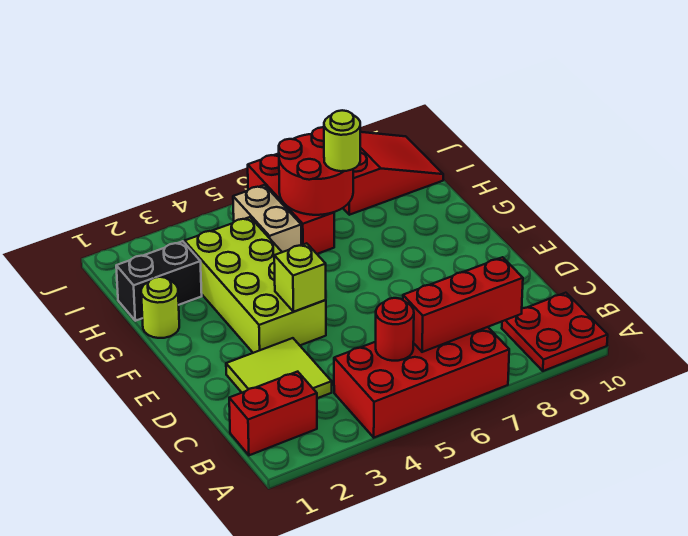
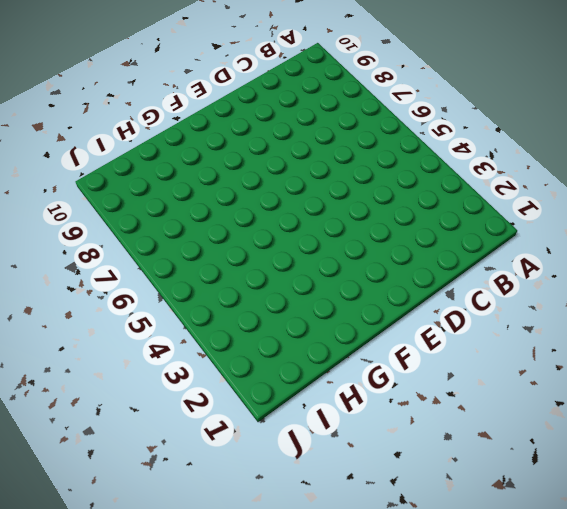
none -> red brick A4:B7 level 1
none -> red plate A9:B10 level 1
none -> red brick B1:B2 level 1

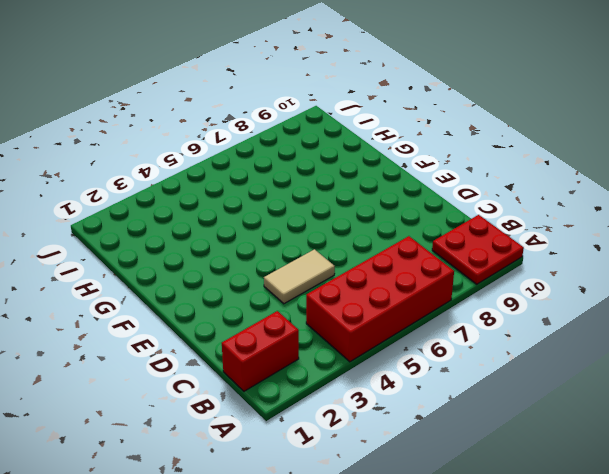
tan tile D4:D5 level 1 -> none
none -> lime tile C2:D3 level 1
none -> lime brick E3:H4 level 1
none -> lime round brick G1 level 1

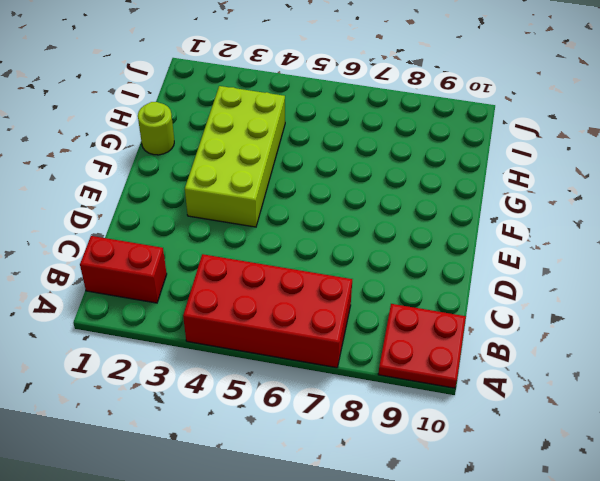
none -> lime tile C2:D3 level 1
none -> black brick H1:H2 level 1
none -> tan brick H5:I5 level 1

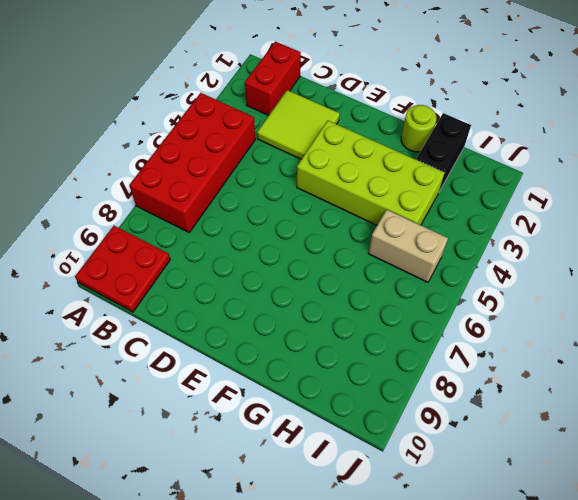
none -> red brick H6:J6 level 1
none -> red slope I8:J10 level 1 top 8
none -> red round brick B5 level 2

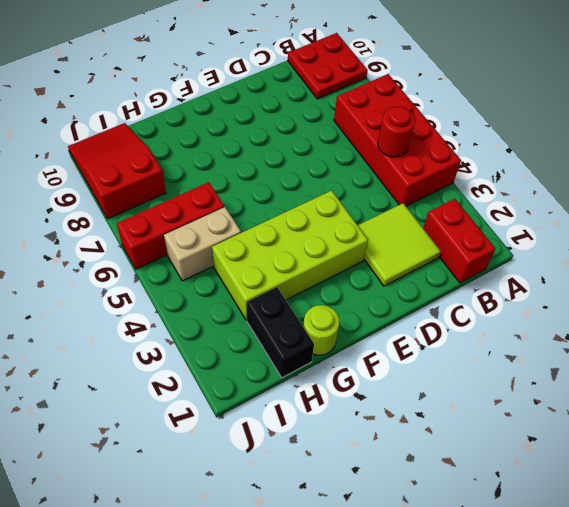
none -> red brick B6:B8 level 2
none -> lime brick E4 level 2
none -> red round brick H6:I7 level 2

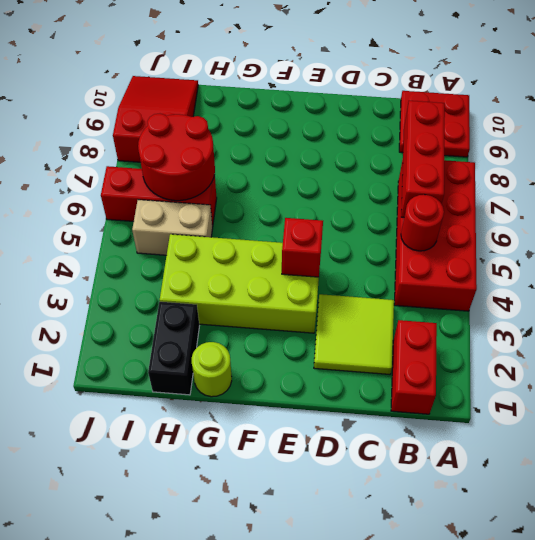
red brick E4 level 2 -> lime brick E4 level 2
none -> lime round brick H7 level 3

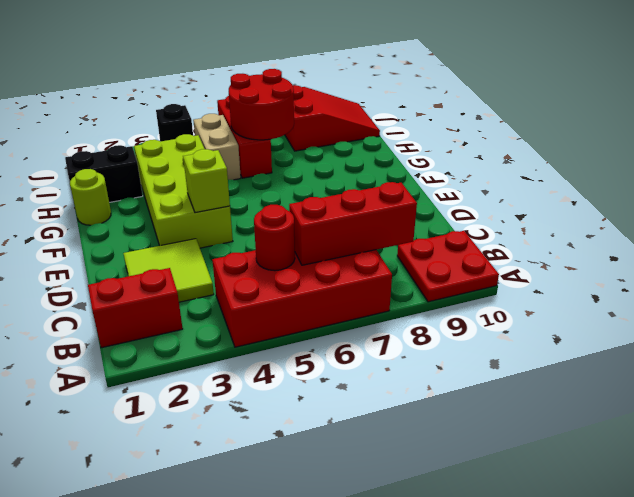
black brick J4 level 1 -> none
none -> lime round brick H7 level 3

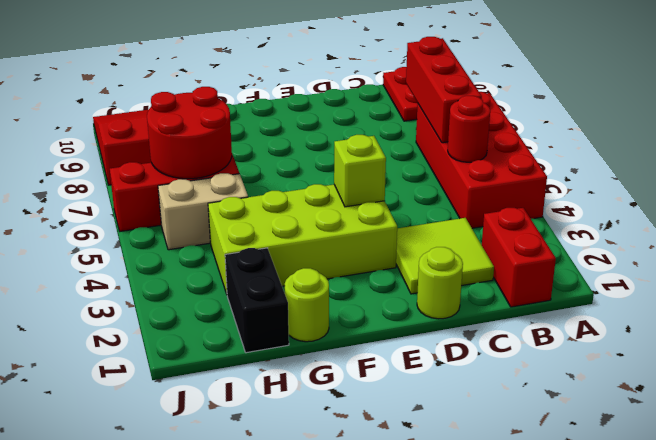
lime round brick D1 level 1 -> lime round brick H7 level 3

